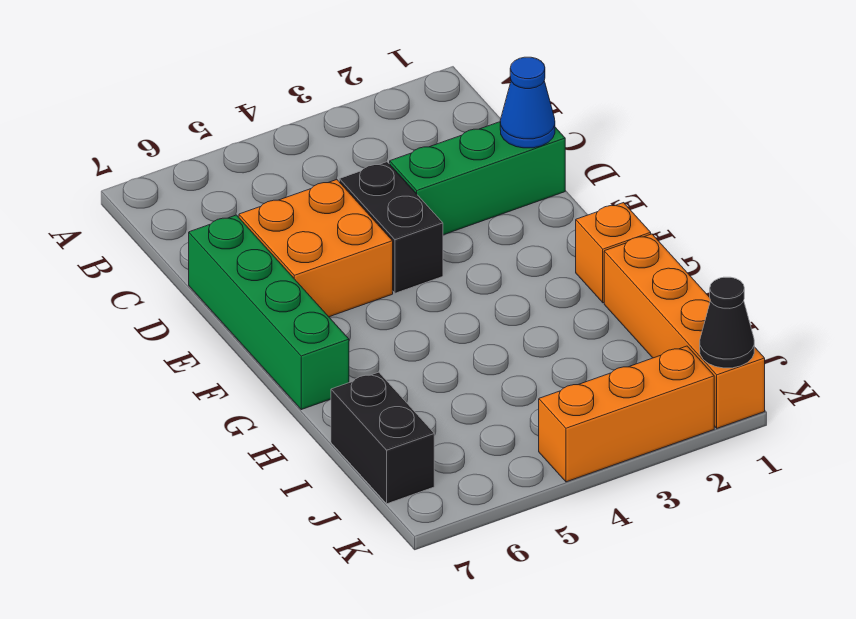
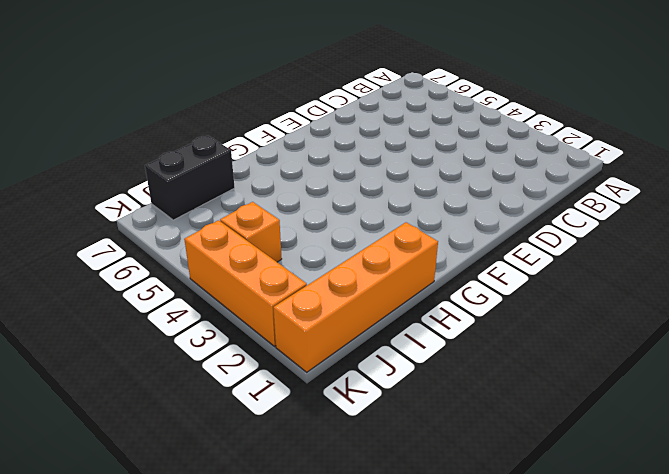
orange brick J4 level 1 -> orange brick G1 level 1
none -> green brick D1:D3 level 1
none -> black brick D4:E4 level 1

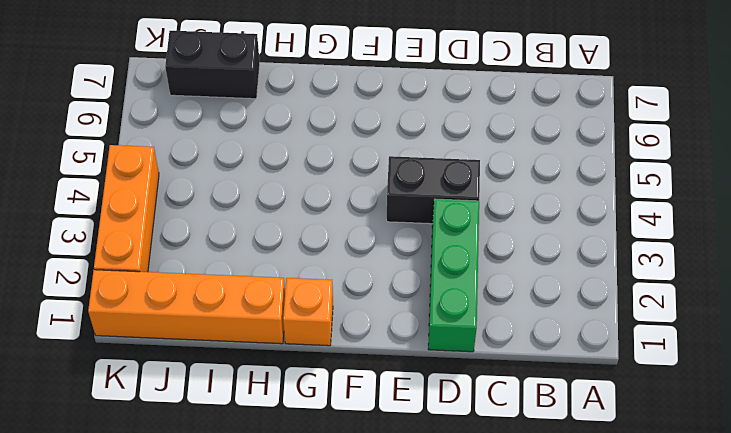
none -> orange brick D5:E6 level 1
none -> green brick D7:G7 level 1

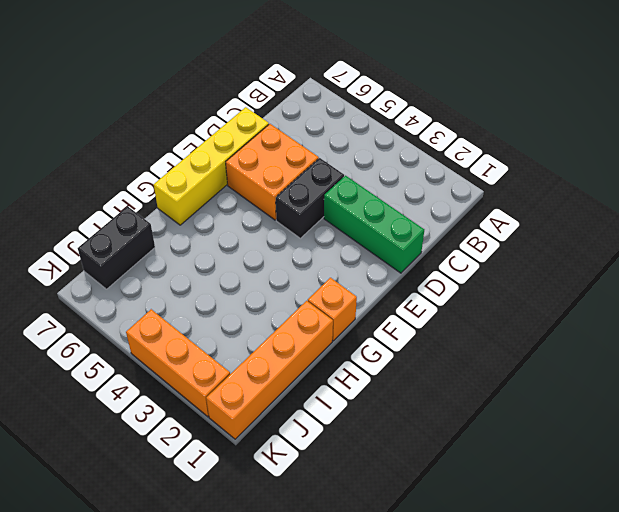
yellow brick D7:G7 level 1 -> green brick D7:G7 level 1
none -> blue cone D1 level 2
none -> black cone K1 level 2

